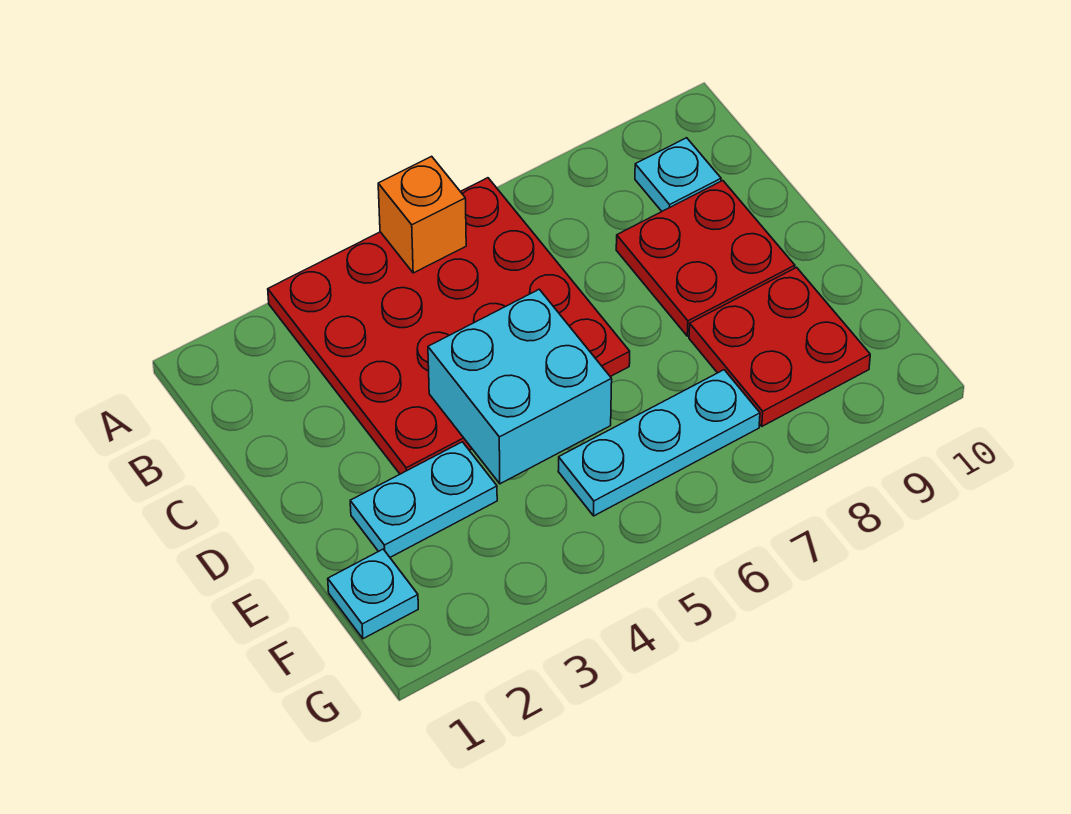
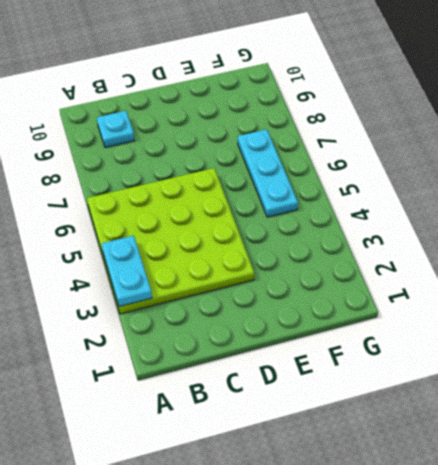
lime plate A3:D6 level 1 -> red plate A3:D6 level 1
cyan plate A3:A4 level 2 -> cyan plate E2:E3 level 1
none -> red plate C8:D9 level 1
none -> red plate E8:F9 level 1

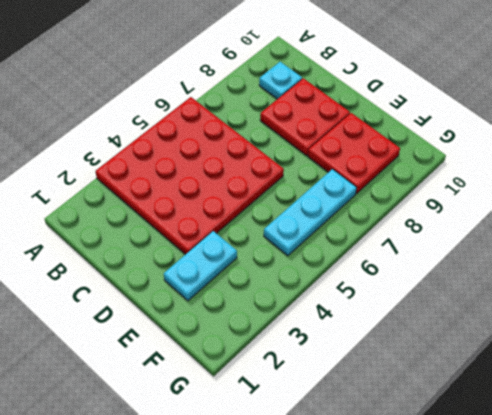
none -> cyan plate F1 level 1
none -> orange brick A5 level 2

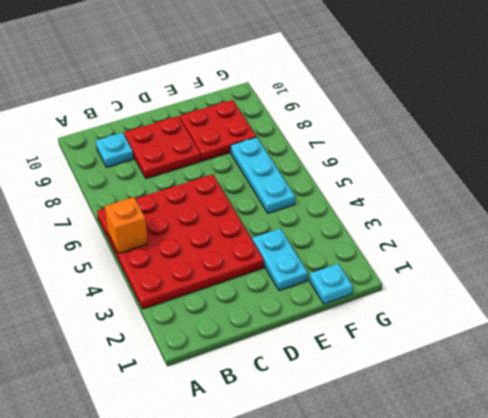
none -> cyan brick D4:E5 level 2

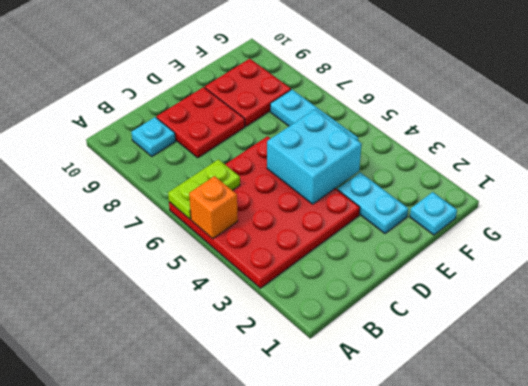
lime plate A6:B6 level 2 -> none

